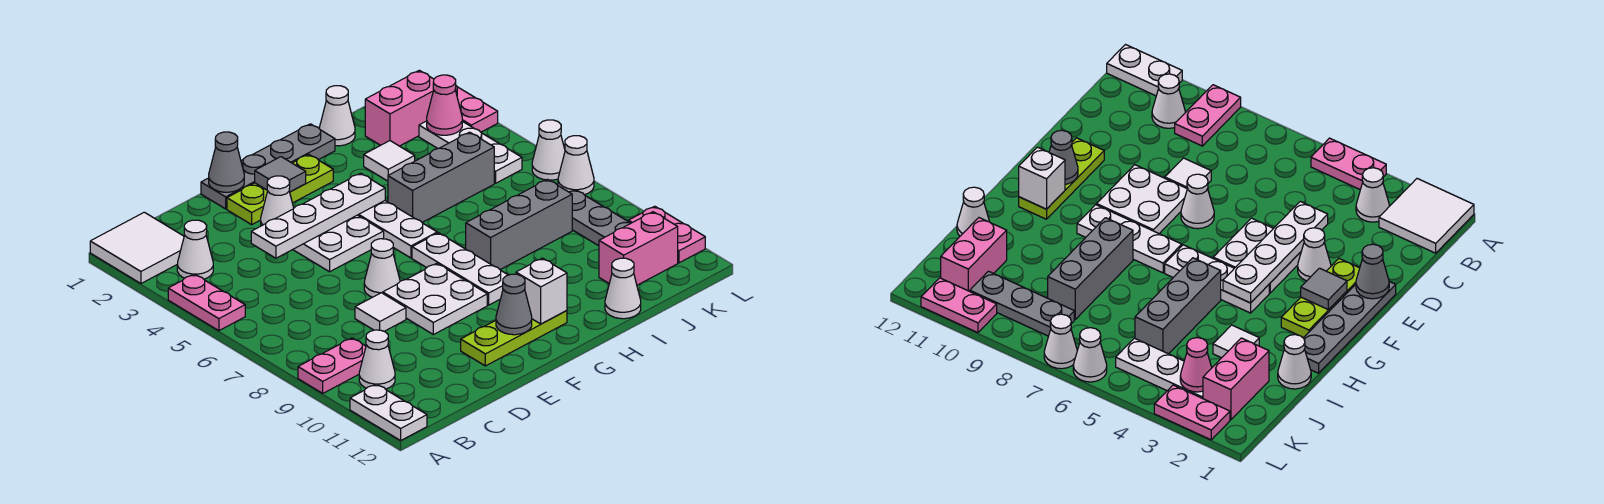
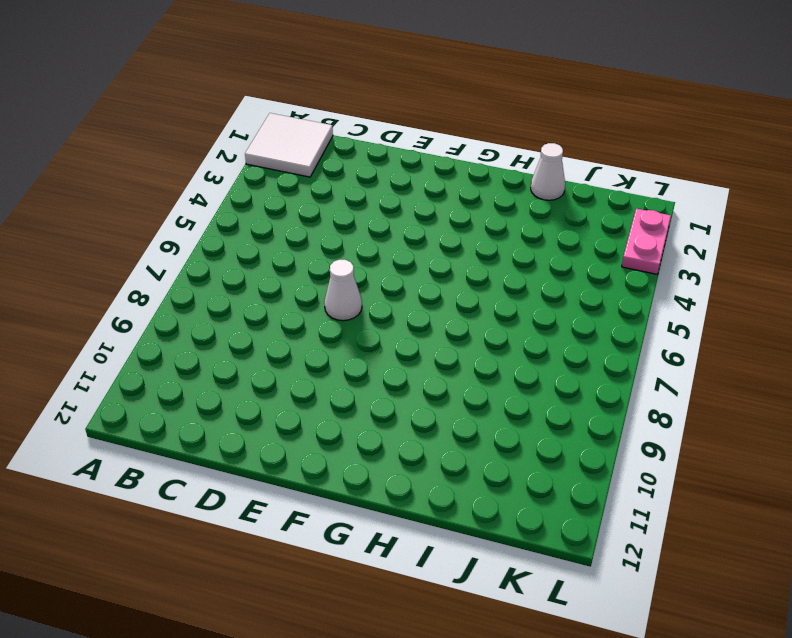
none -> pink plate A4:A5 level 1
none -> pink plate A9:B9 level 1
none -> white plate A11:A12 level 1
none -> white cone B3 level 1

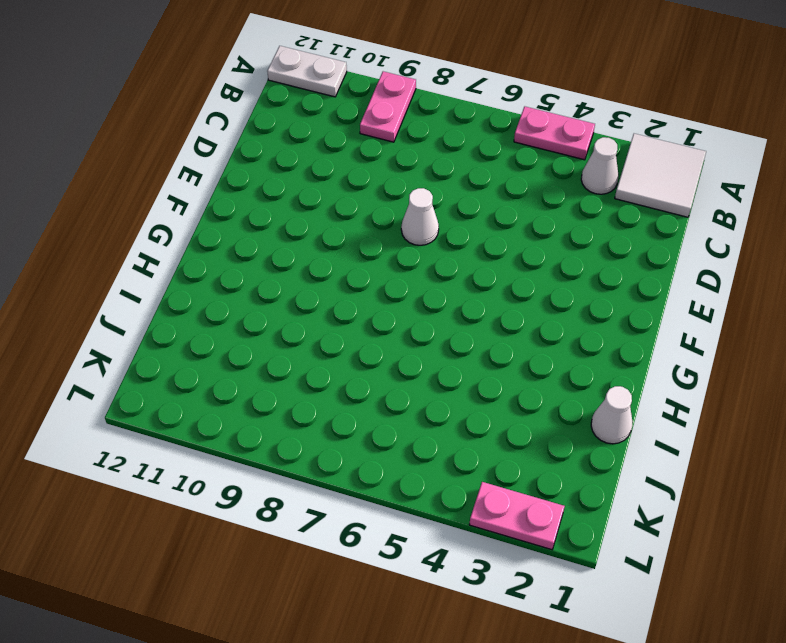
none -> white cone B10 level 1
none -> white tile D8 level 1
none -> grey plate E1:H1 level 1
none -> lime plate E2:G2 level 1

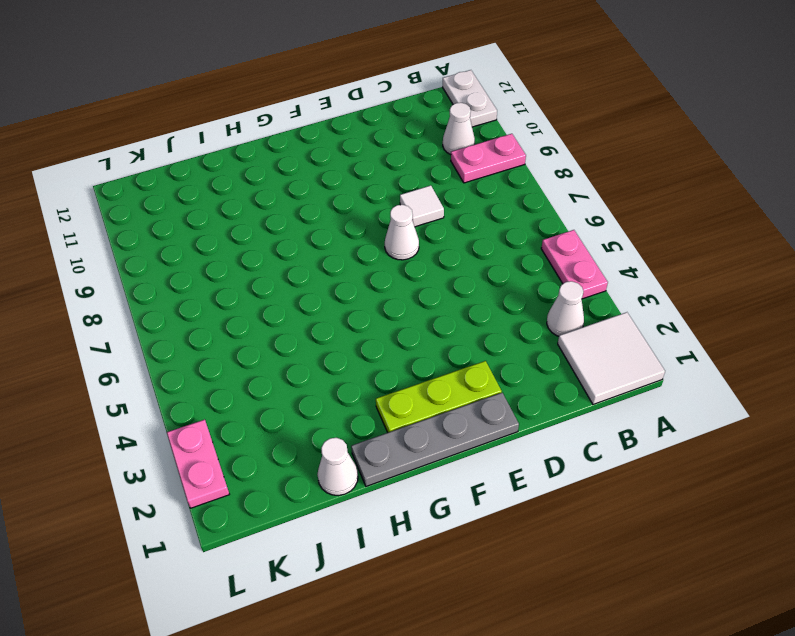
none -> white cone E3 level 1
none -> white plate E4:F5 level 1
none -> white plate E8:F9 level 1
none -> lime plate E11:G11 level 1

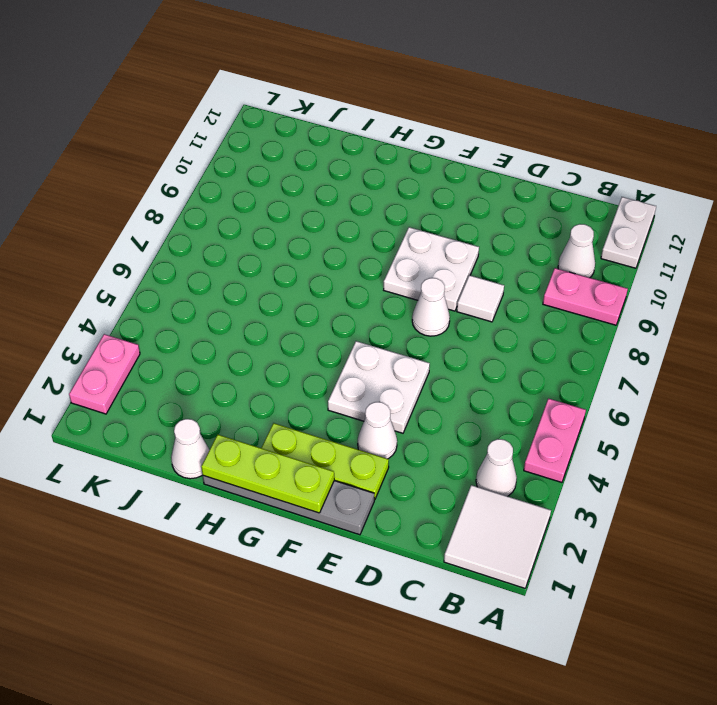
lime plate F1:H1 level 2 -> lime plate E11:G11 level 1
none -> white plate G4:G6 level 1
none -> white plate G7:G9 level 1
none -> grey brick H5:J5 level 1
none -> grey brick H8:J8 level 1

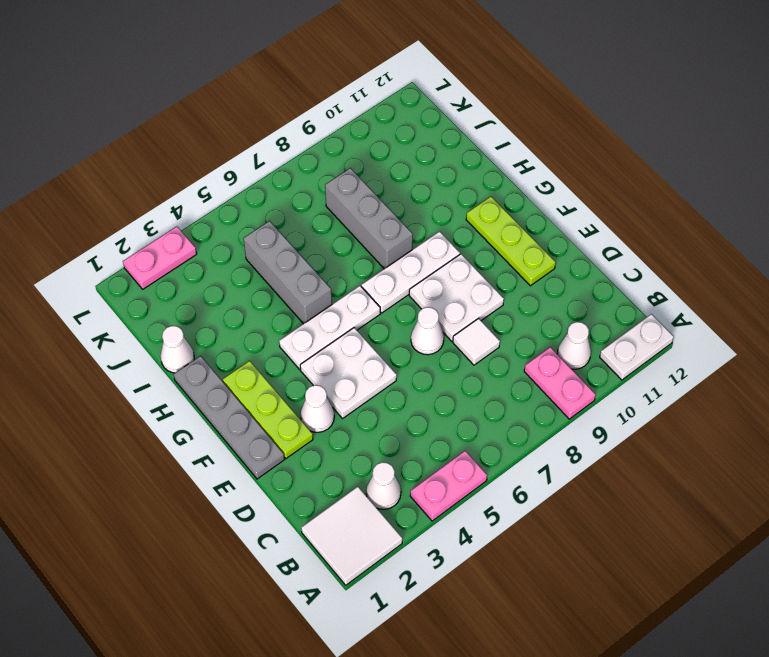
none -> white tile I3 level 1
none -> white cone I12 level 1
none -> pink brick J2:K2 level 1
none -> pink brick J11:K11 level 1

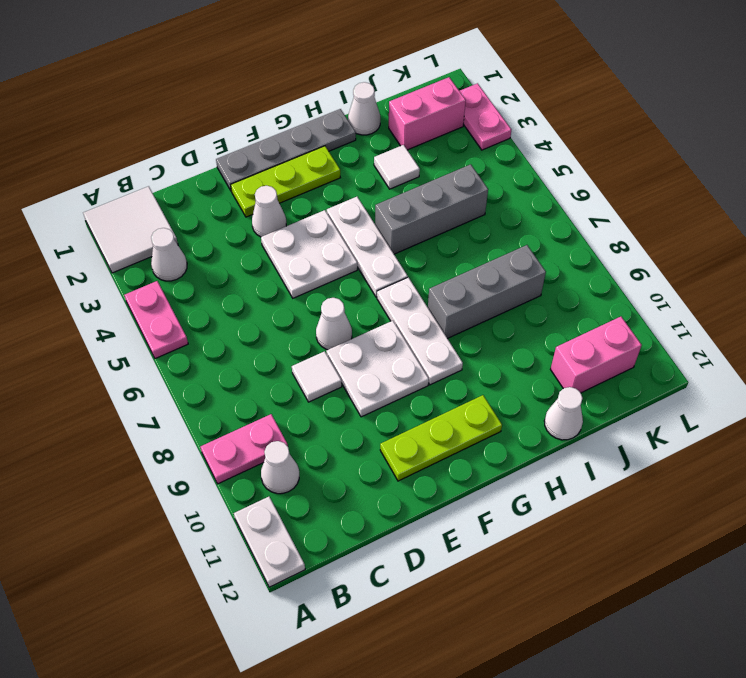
none -> white plate K3:K5 level 1
none -> grey plate K8:K10 level 1
none -> white cone L6 level 1
none -> white cone L7 level 1

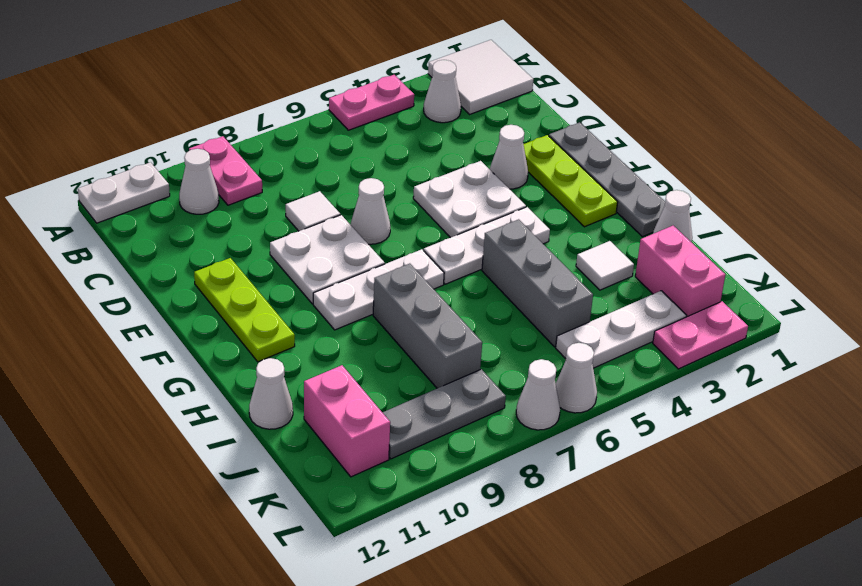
none -> pink plate L10:L11 level 1
none -> white plate D4:G4 level 2
none -> grey cone E1 level 2
none -> grey tile F2 level 2

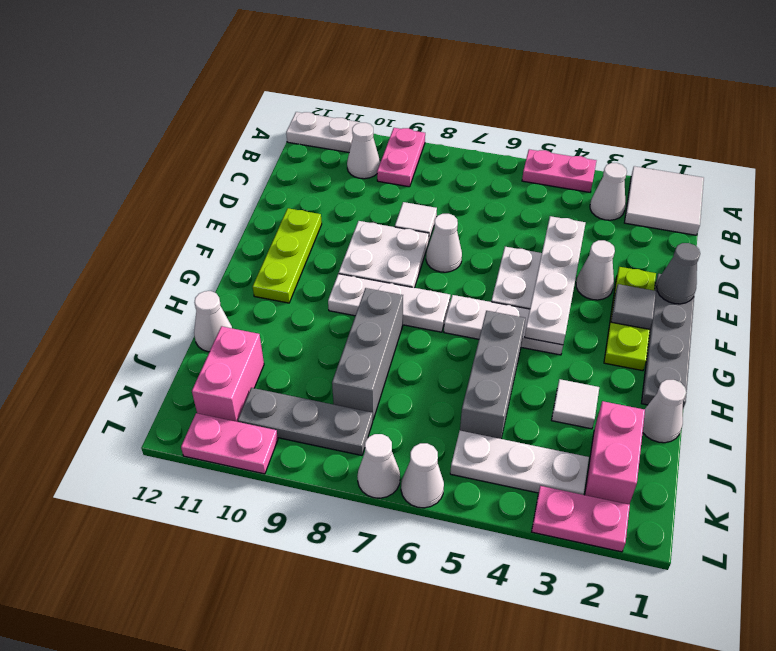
none -> grey cone F11 level 2
none -> white brick G11 level 2
none -> pink cone K3 level 2

